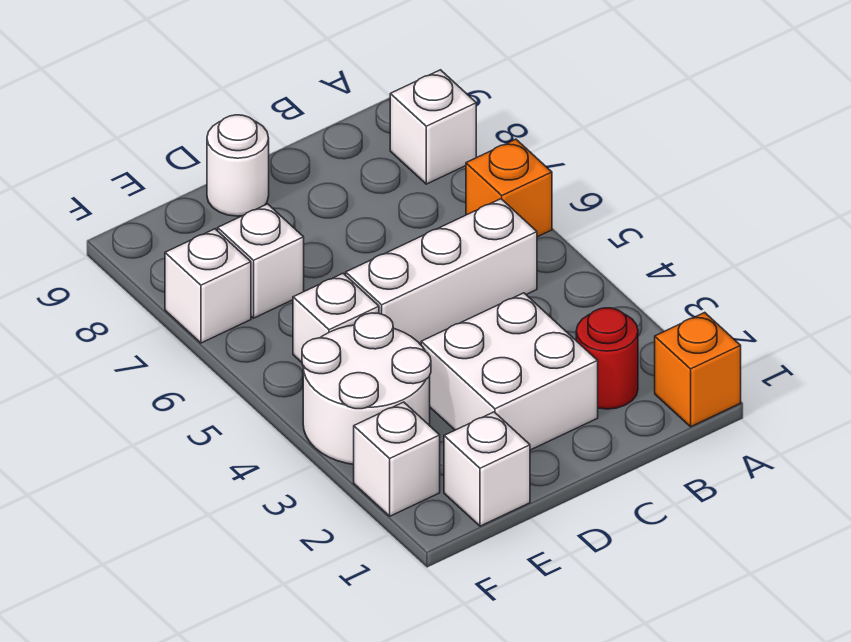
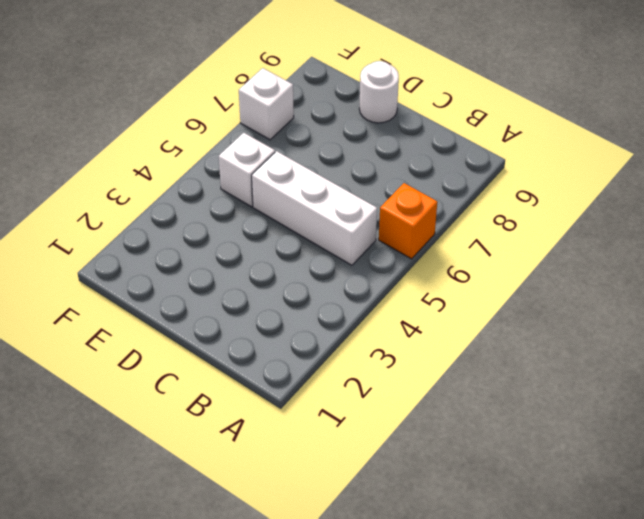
none -> orange brick A1 level 1
none -> white brick A8 level 1
none -> red round brick B2 level 1

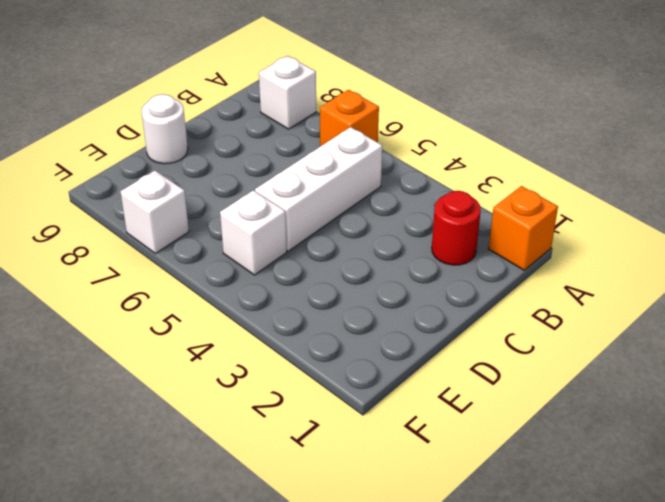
none -> white brick C2:D3 level 1
none -> white brick E1 level 1
none -> white round brick E3:F4 level 1

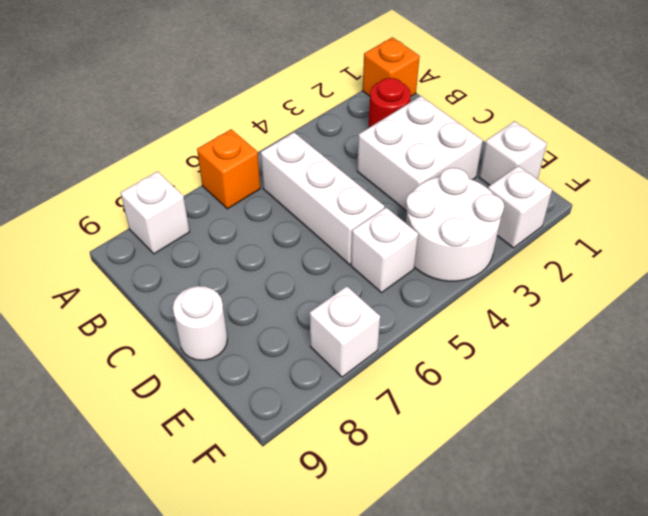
none -> white brick E7 level 1

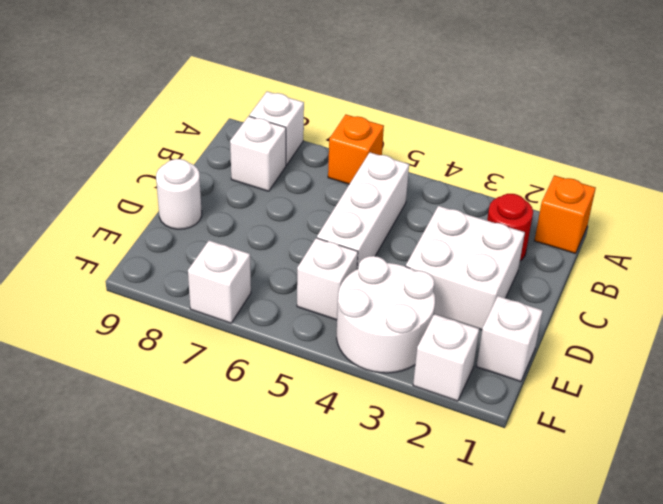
white brick B8 level 1 -> white brick E7 level 1

